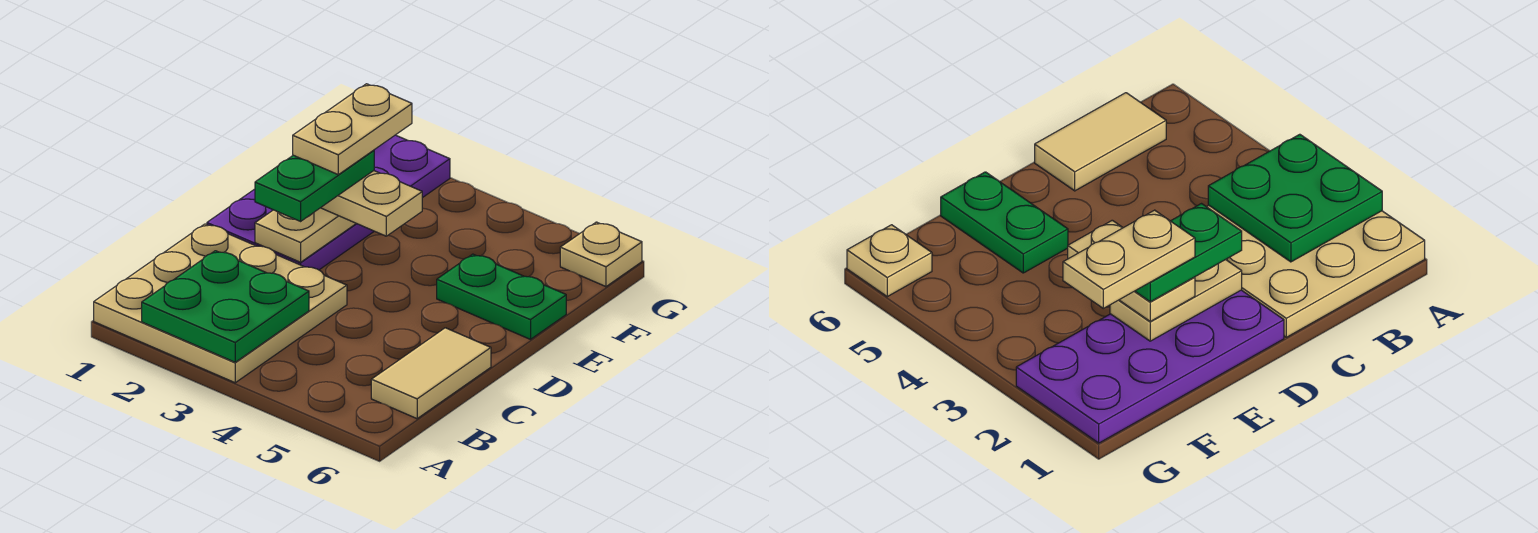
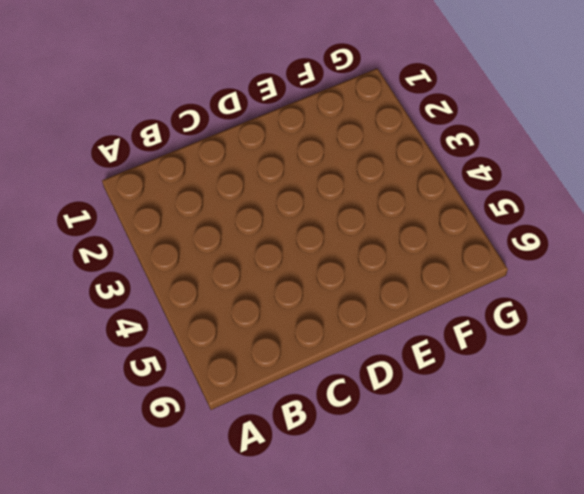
none -> tan plate A1:C3 level 1
none -> tan tile B6:C6 level 1

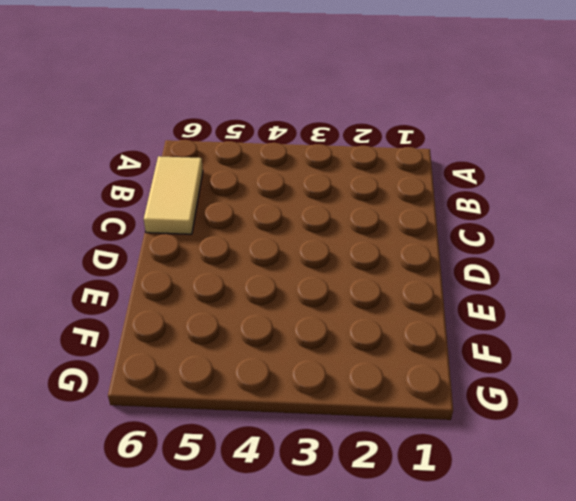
none -> tan plate A1:C3 level 1
none -> purple plate D1:G2 level 1

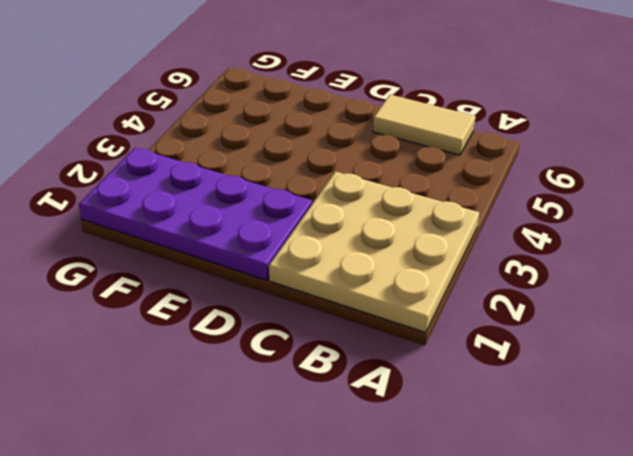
none -> green plate E5:E6 level 1
none -> tan plate G6 level 1

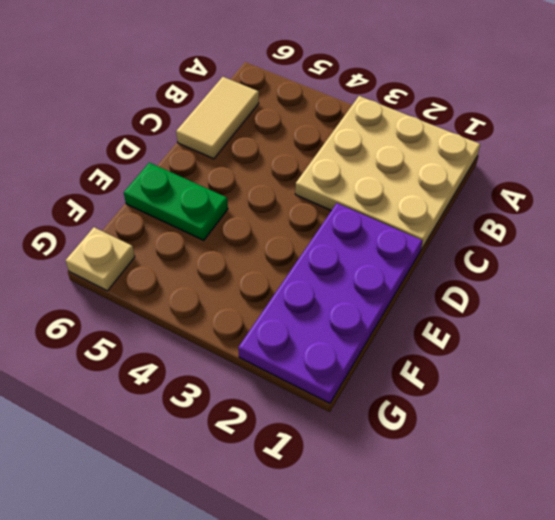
none -> green plate A2:B3 level 2
none -> tan plate D2:E2 level 2

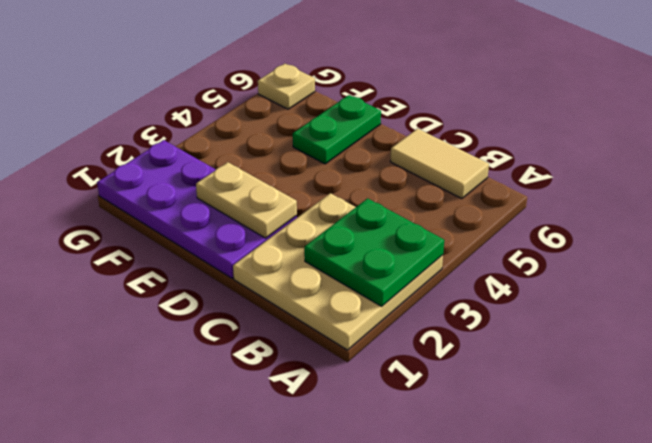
none -> tan plate E2:E3 level 3
none -> green plate D2:E2 level 4

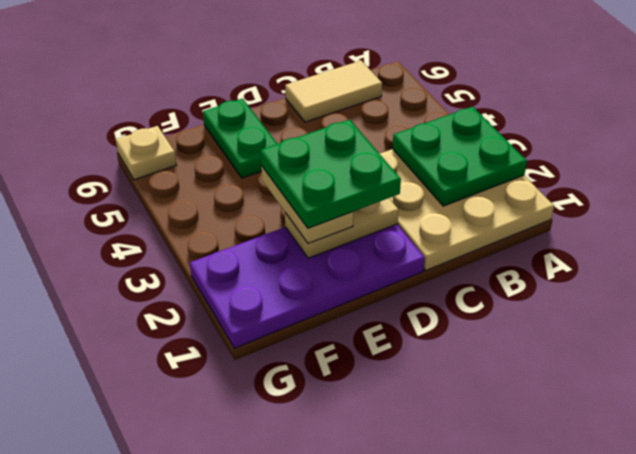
green plate D2:E3 level 4 -> green plate D2:E2 level 4
none -> tan plate E2:F2 level 5

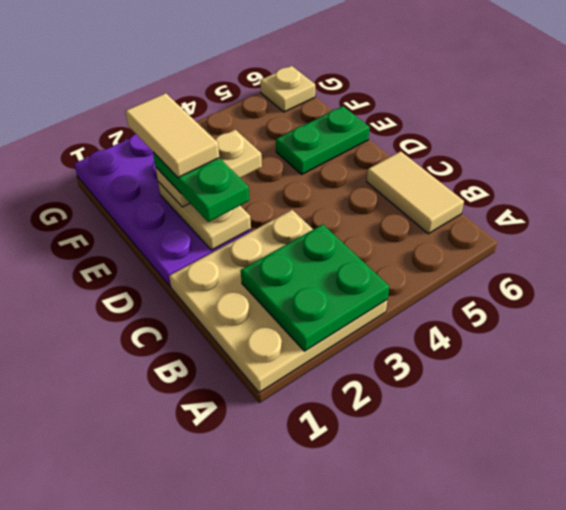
tan tile E2:F2 level 5 -> tan plate E2:F2 level 5

